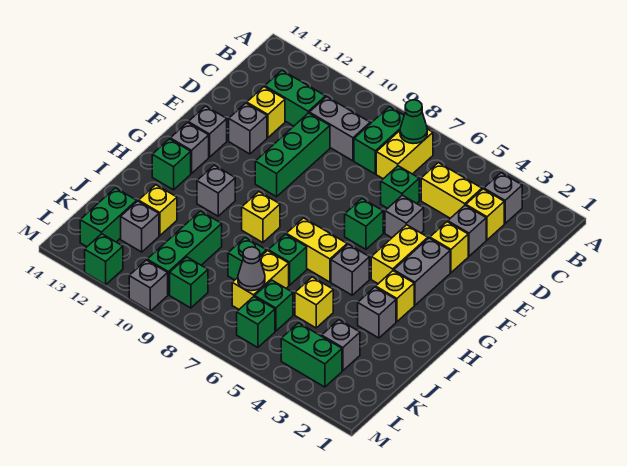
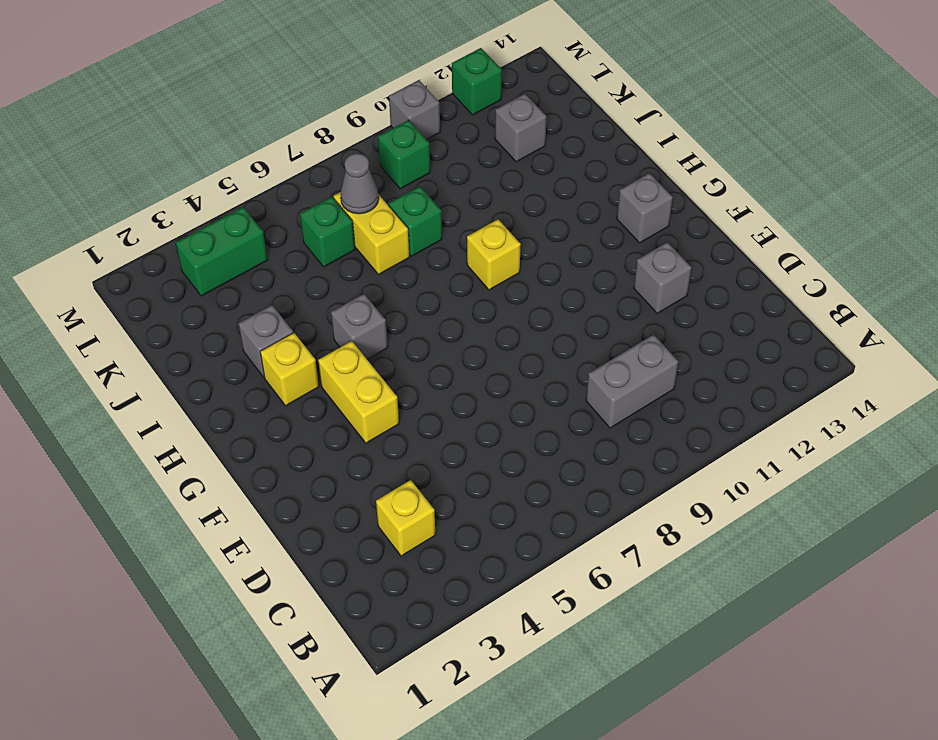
none -> grey brick B3 level 1
none -> yellow brick B7:C7 level 1
none -> green brick B8:C8 level 1
none -> yellow brick C4:C5 level 1

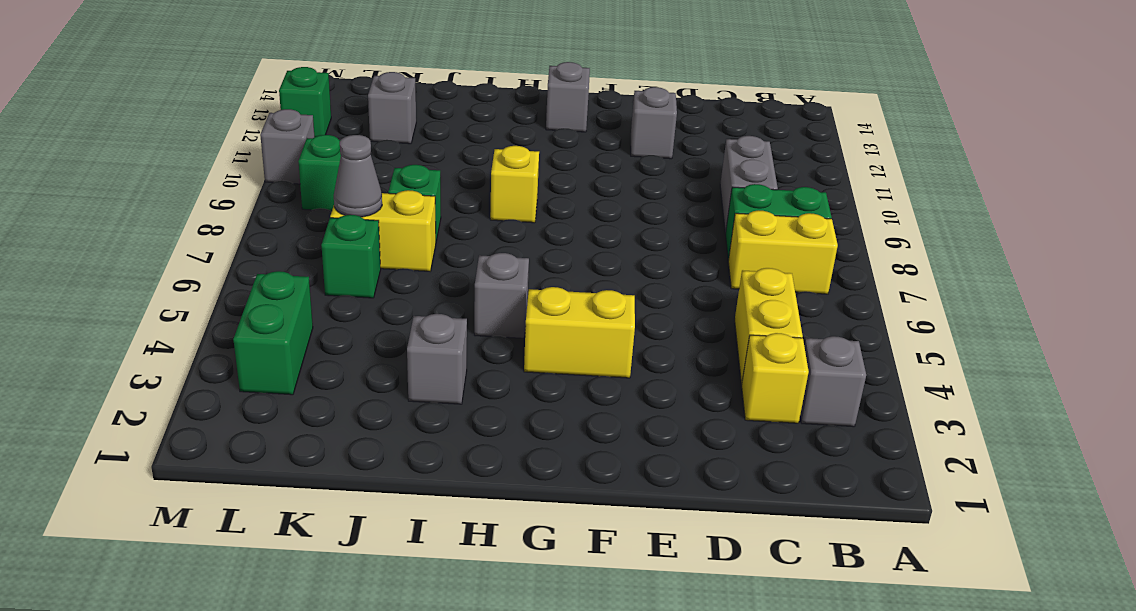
none -> green brick C11:C12 level 1
none -> grey brick D3 level 1
none -> green brick D6 level 1
none -> green brick D10:F10 level 1

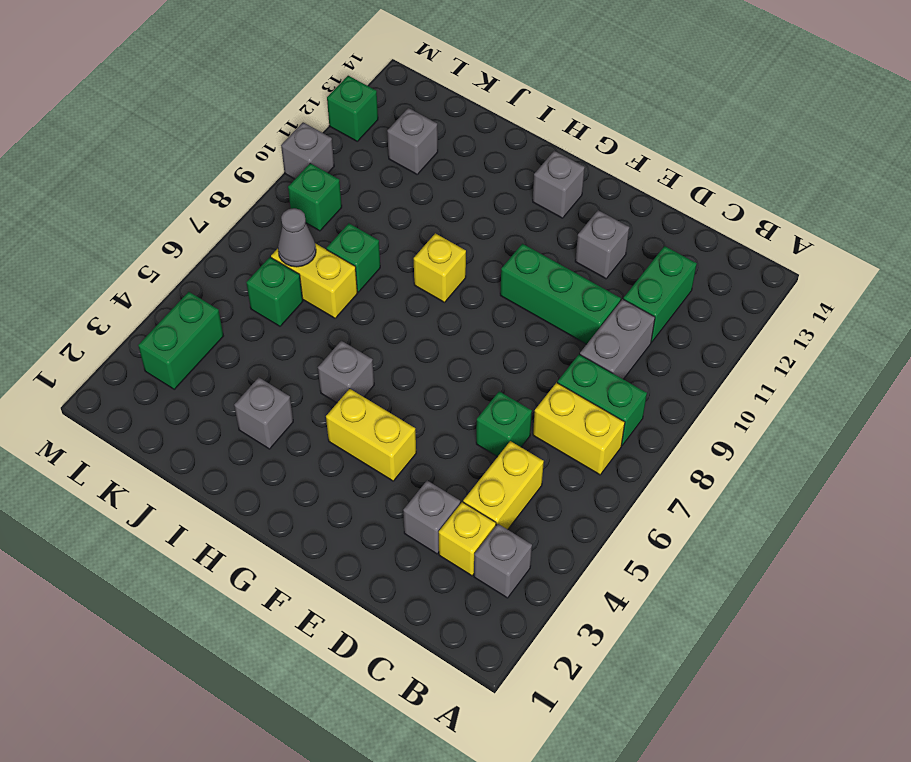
none -> yellow brick D12 level 1
none -> yellow brick E3 level 1
none -> grey brick E5 level 1
none -> grey brick F3:G3 level 1

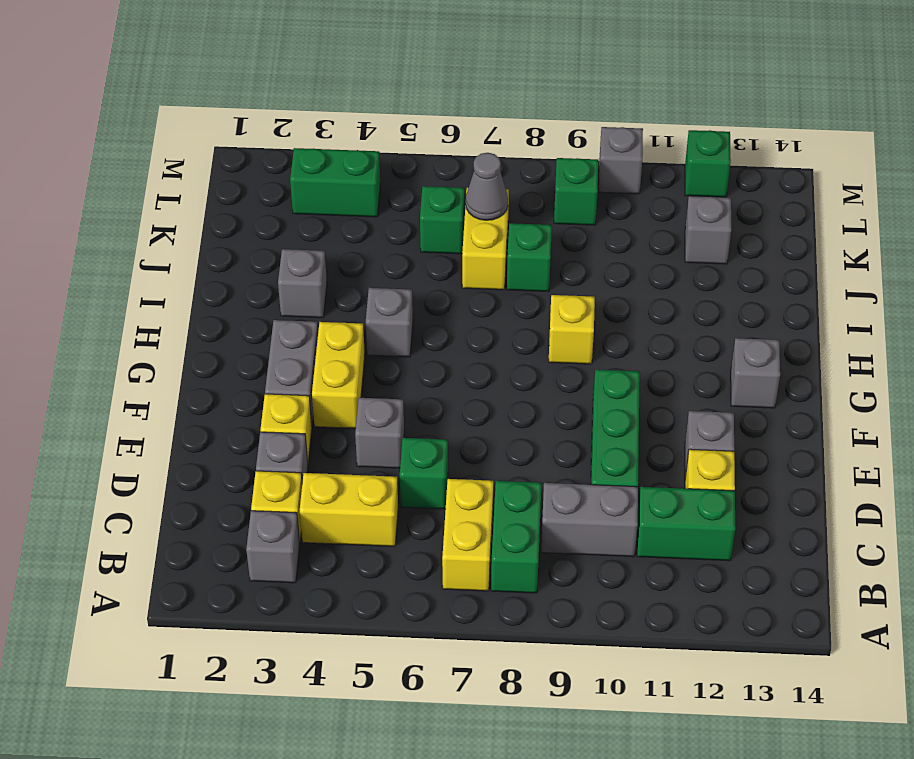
none -> green brick F6 level 1
none -> grey brick F13 level 1
none -> yellow brick H3 level 1
none -> yellow brick H6:H7 level 1

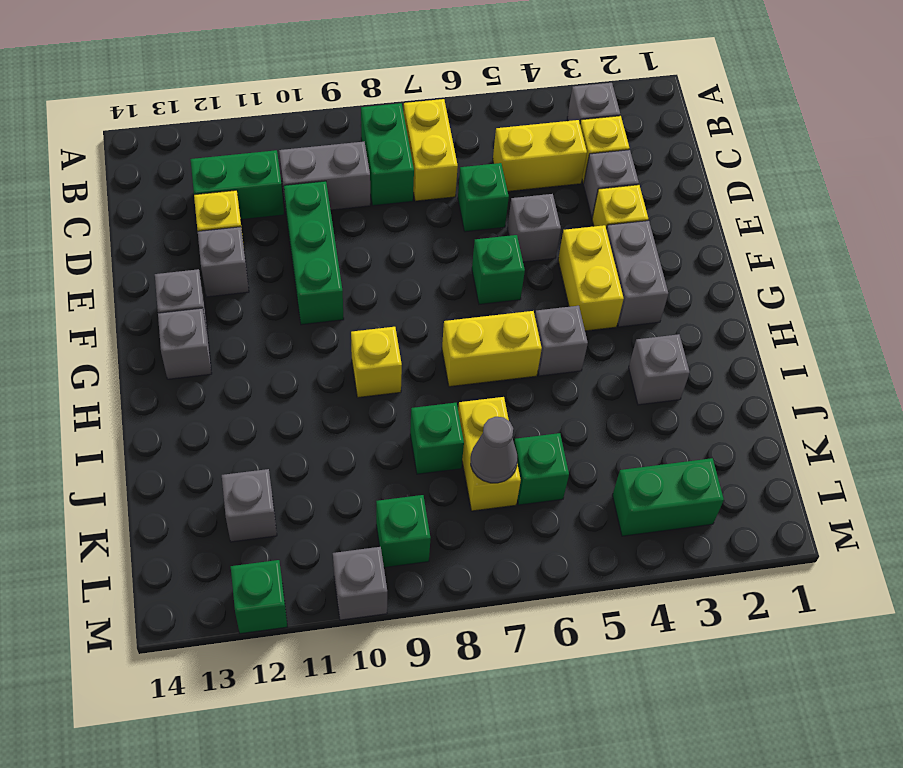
none -> yellow brick H3 level 1
none -> grey brick H11 level 1
none -> green brick H13 level 1
none -> green brick I7 level 1

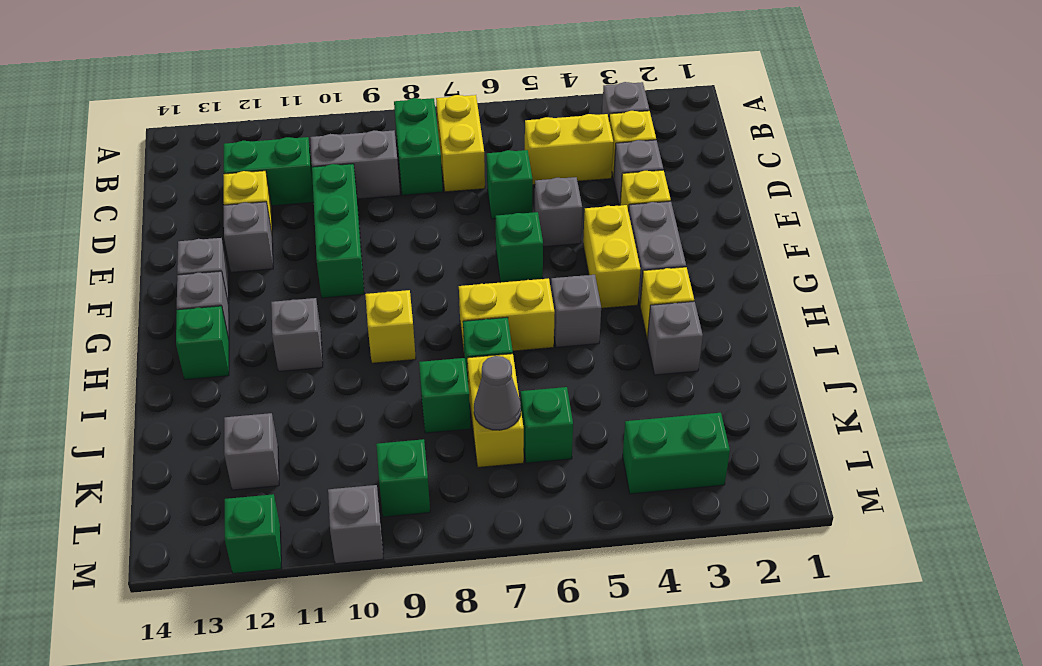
none -> yellow brick J5 level 1
none -> green brick J10:L10 level 1
none -> yellow brick J12 level 1
none -> grey brick K3 level 1

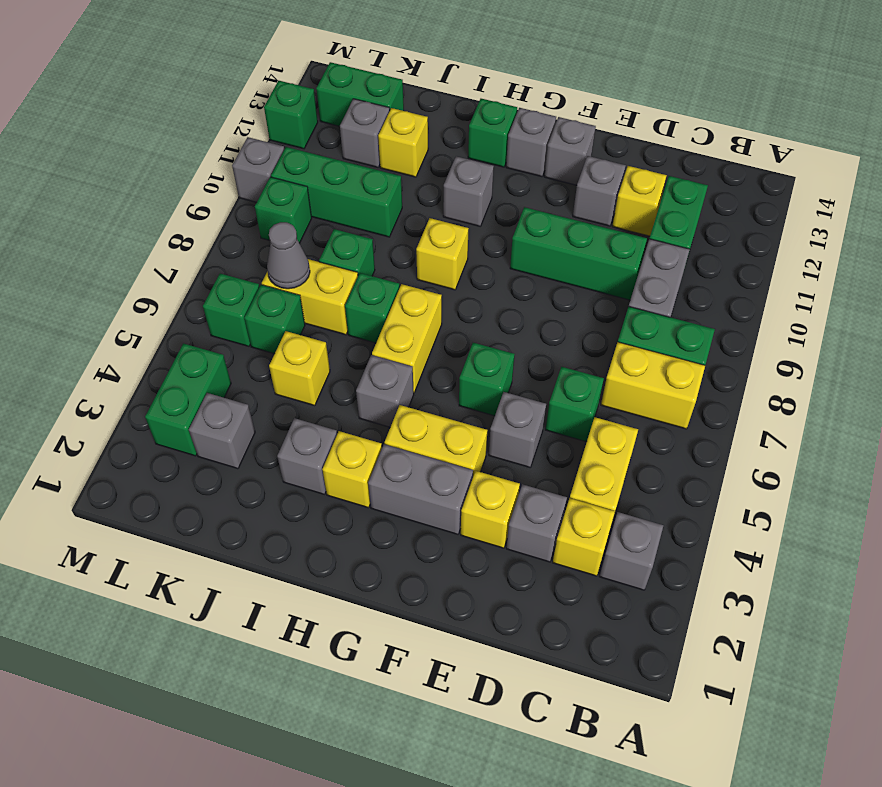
none -> green cone B7 level 2

